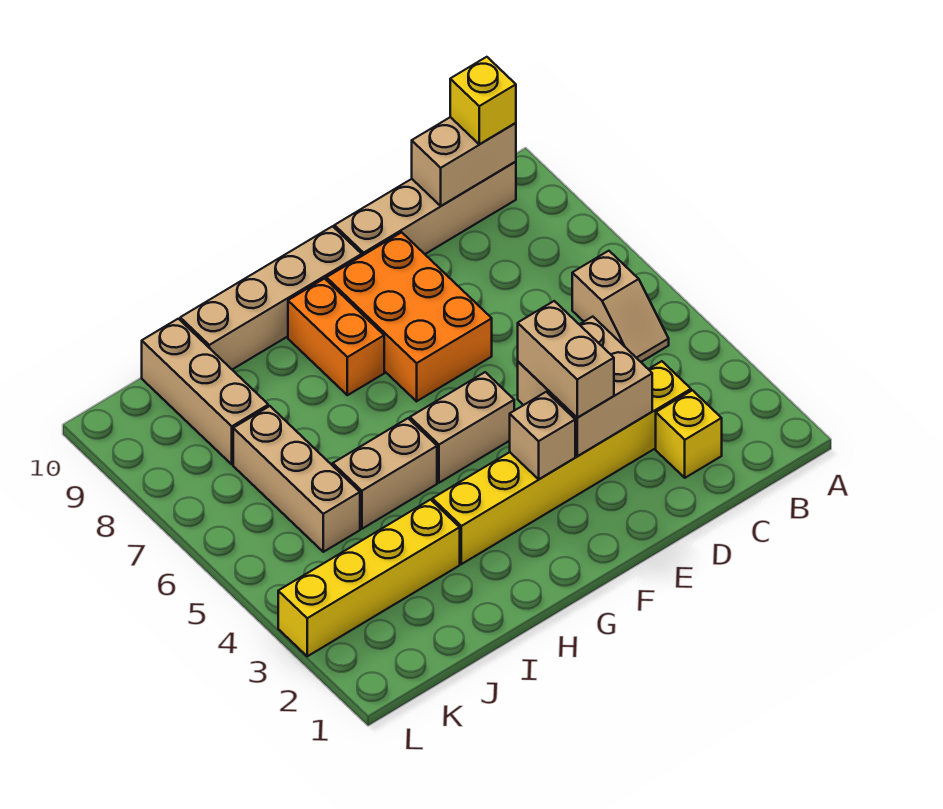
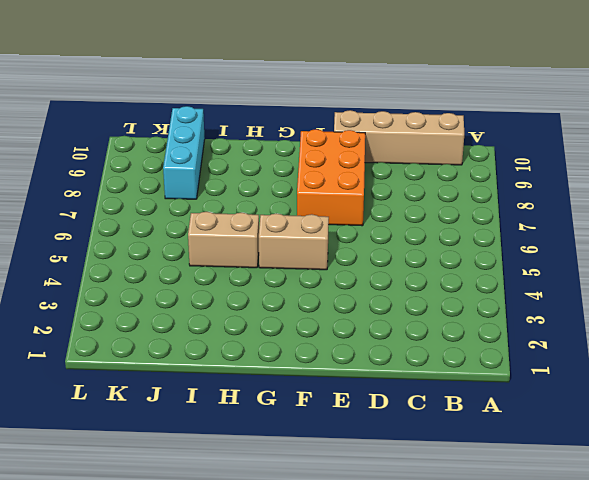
cyan brick J8:J10 level 1 -> tan brick J8:J10 level 1
none -> tan slope B5:B6 level 1 top 6
none -> yellow brick C2 level 1
none -> yellow brick C3:H3 level 1

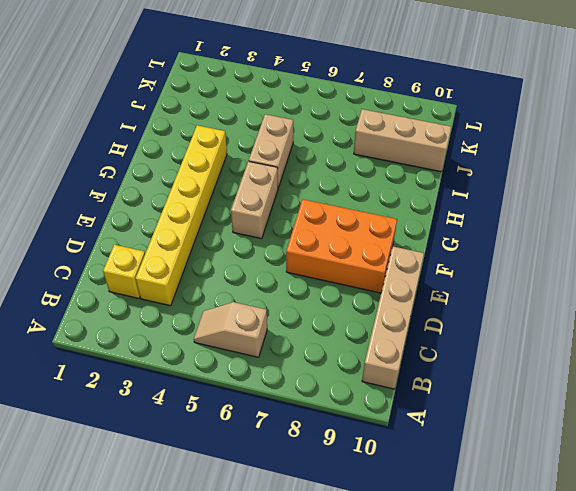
none -> tan brick F10:I10 level 1
none -> orange brick G8:G9 level 1
none -> yellow brick I3:L3 level 1

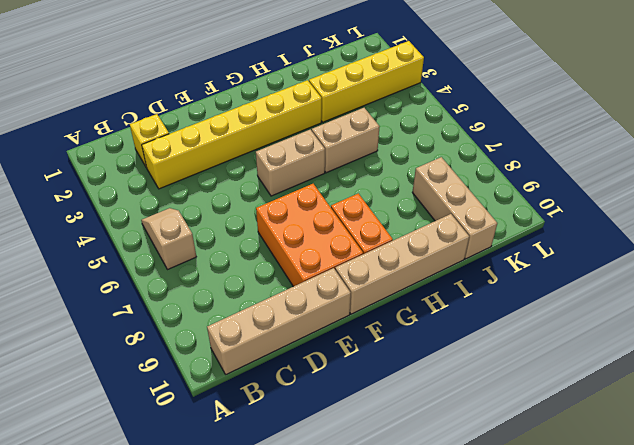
none -> tan brick J5:J7 level 1
none -> tan brick B10:C10 level 2
none -> tan brick D3:E4 level 2

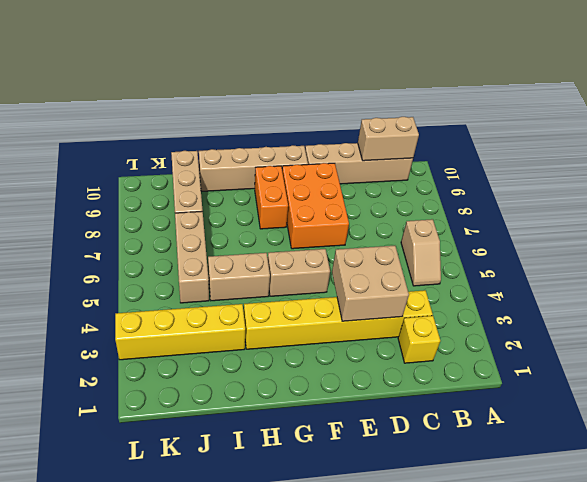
none -> tan brick F3 level 2
none -> yellow brick B10 level 3
none -> tan brick E3:E4 level 3

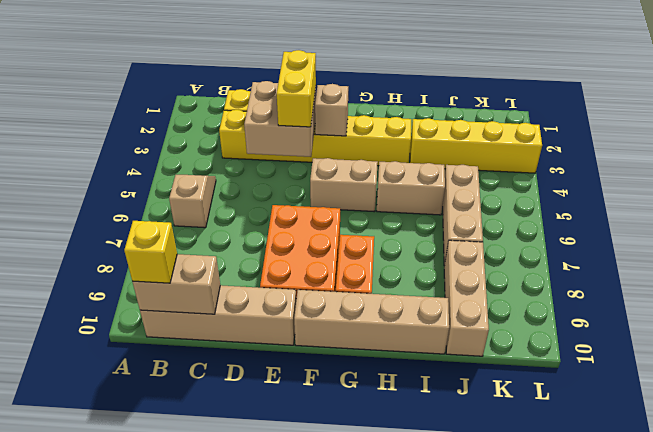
yellow brick E3:E4 level 3 -> tan brick E3:E4 level 3

